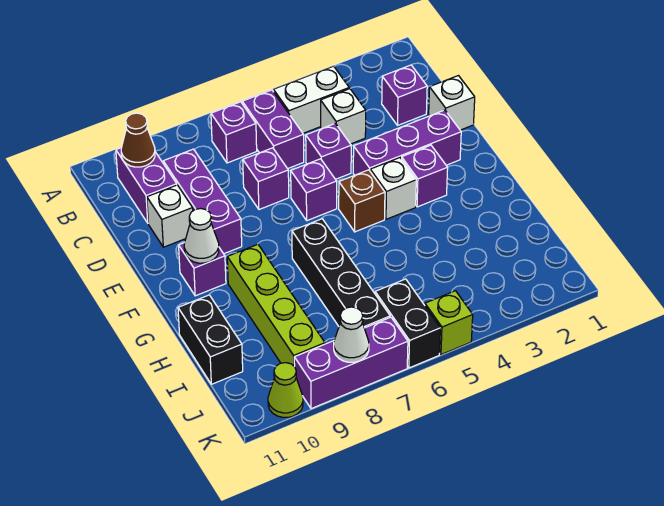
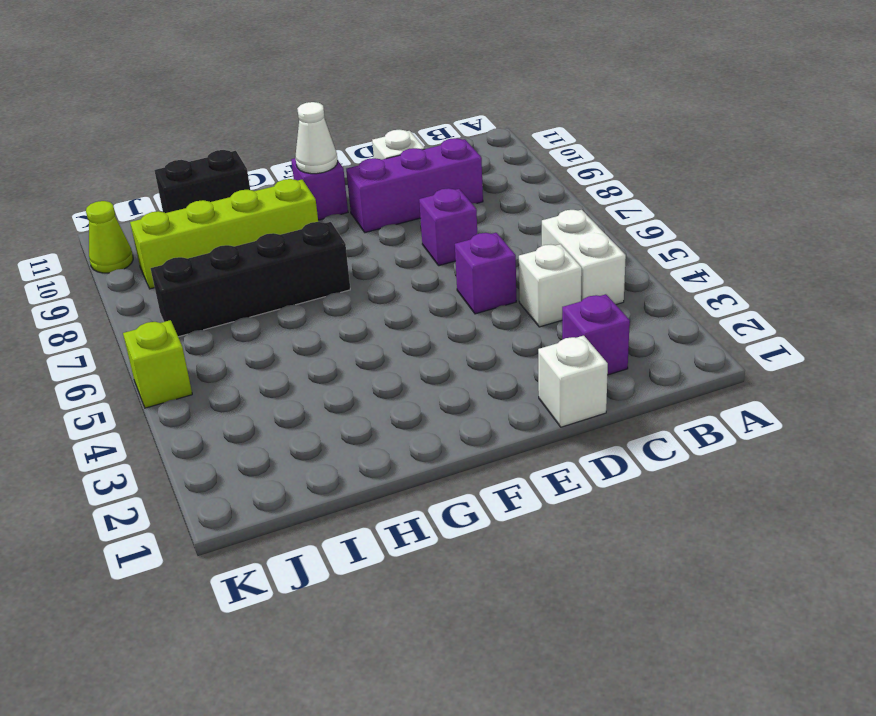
none -> purple brick B6:C6 level 1
none -> purple brick B7 level 1
none -> purple brick B10:C10 level 1

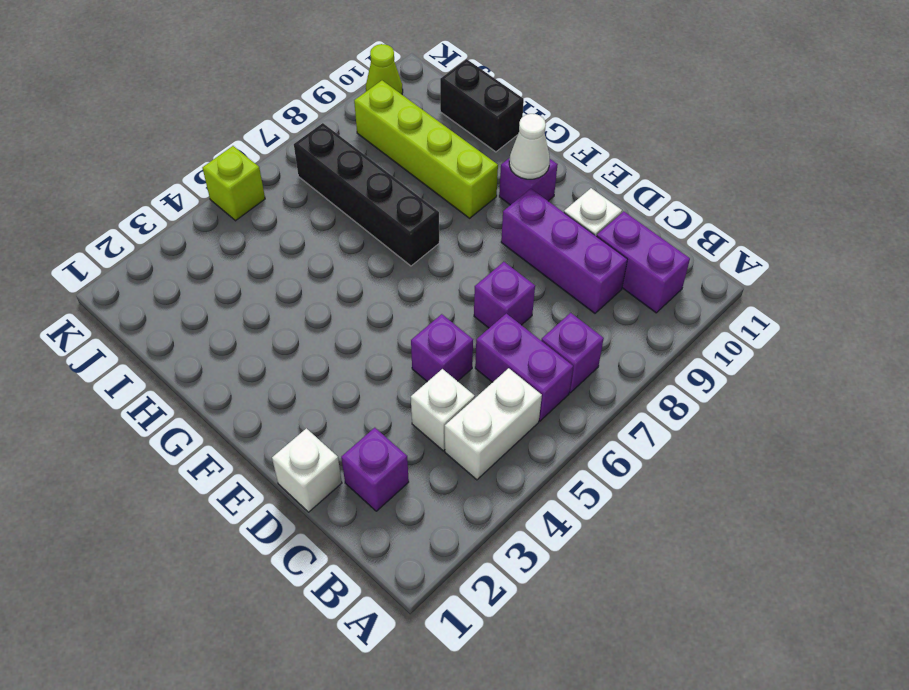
none -> purple brick E2:E4 level 1
none -> purple brick E6 level 1
none -> purple brick F3 level 1

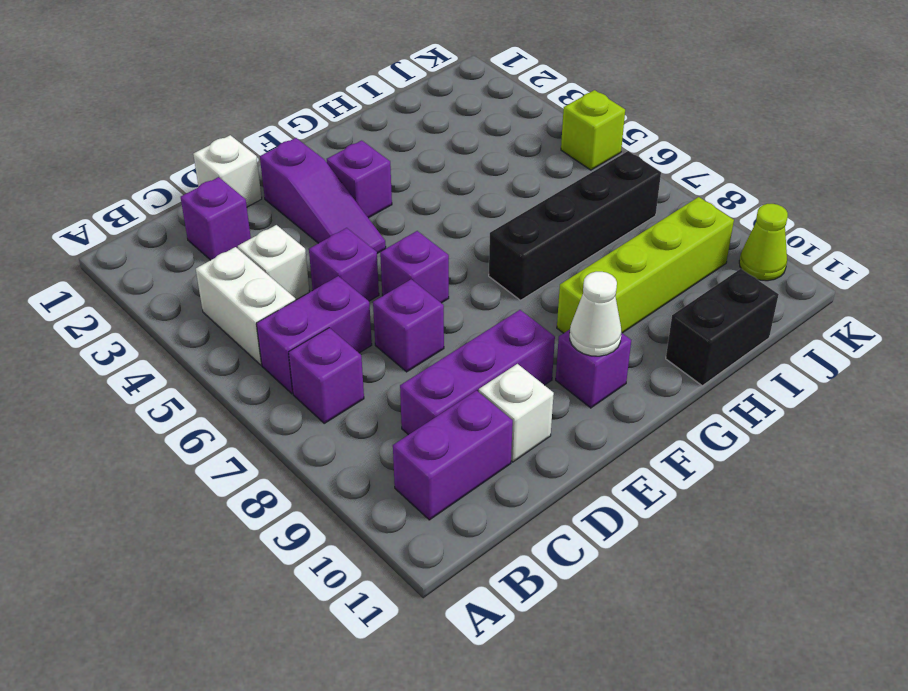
purple slope E2:E4 level 1 top 2 -> purple brick E2:E4 level 1
none -> white brick F4 level 1
none -> brown brick F5 level 1
none -> black brick J6:K6 level 1

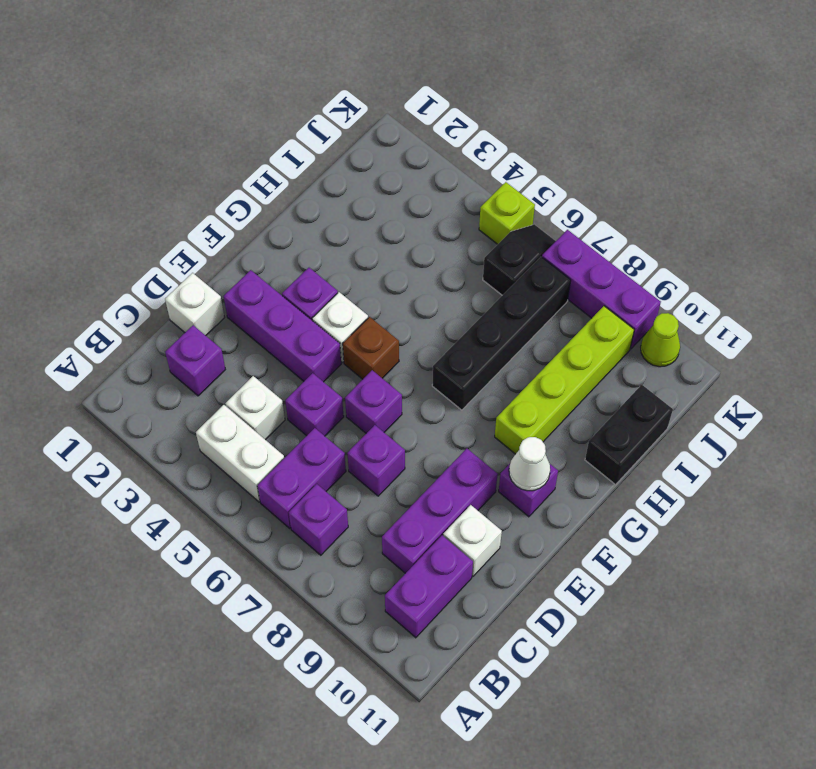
black slope J6:K6 level 1 top J -> black brick J6:K6 level 1
none -> brown cone B10 level 2
none -> white cone K8 level 2

